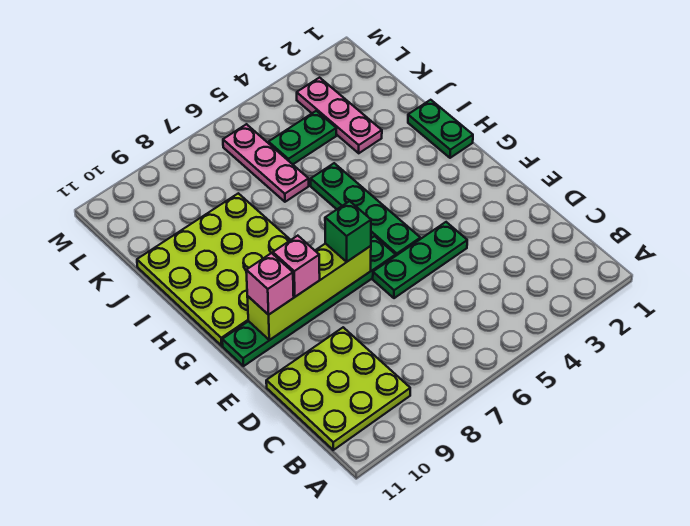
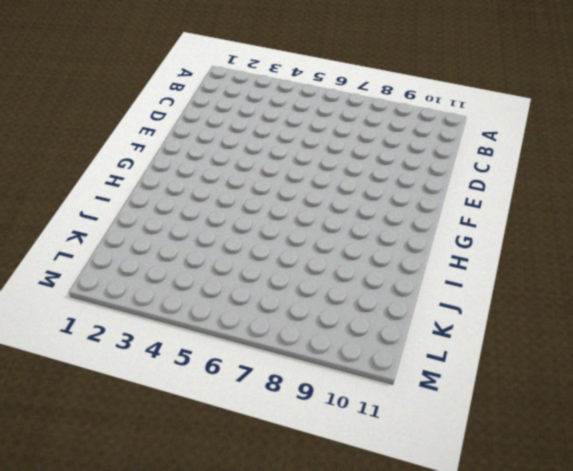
none -> lime plate B9:D11 level 1
none -> green plate E4:E6 level 1
none -> green plate F5:I5 level 1

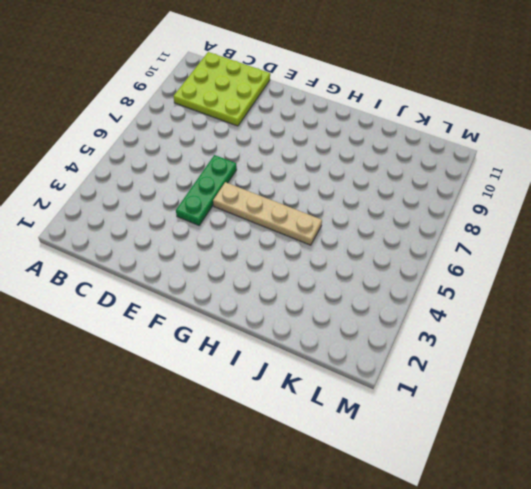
tan plate F5:I5 level 1 -> green plate F5:I5 level 1
none -> green plate F6:F11 level 1
none -> lime plate G8:J11 level 1
none -> green plate H1:I1 level 1

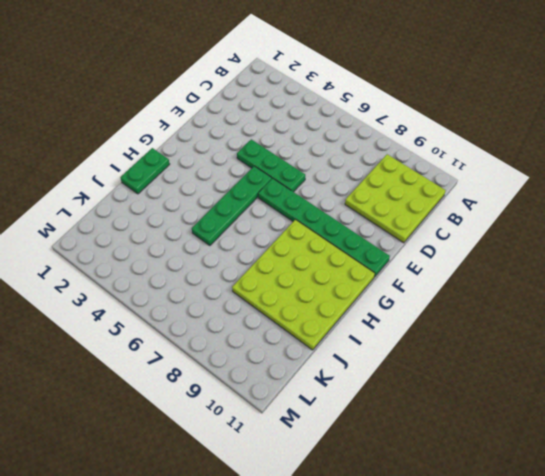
none -> pink plate J3:L3 level 1
none -> pink plate J6:L6 level 1
none -> green plate K4:K5 level 1

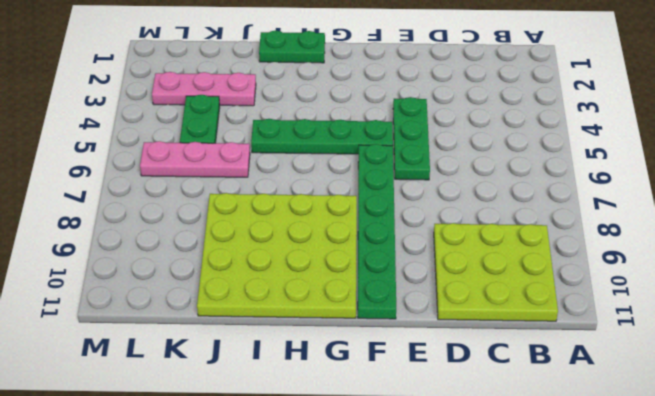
none -> lime brick F7:F10 level 2
none -> green brick F7 level 3
none -> pink brick F9 level 3

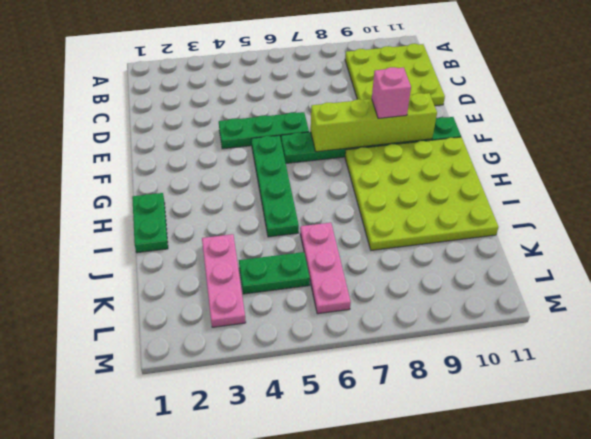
none -> green brick F7 level 3
none -> pink brick F10 level 3

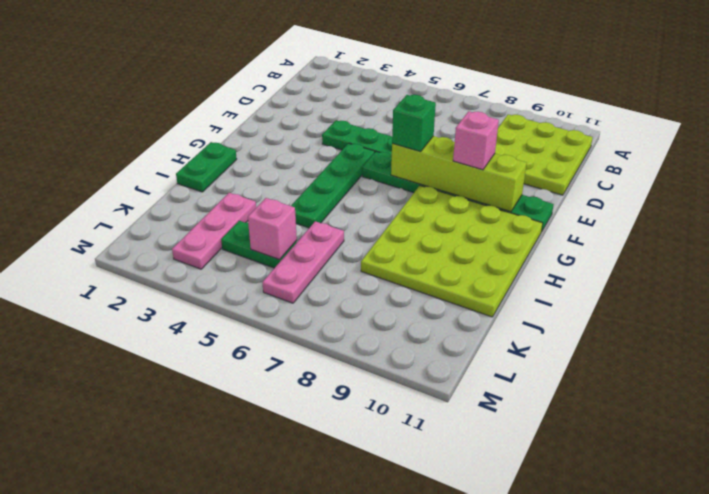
pink brick K5 level 2 -> pink brick F10 level 3

